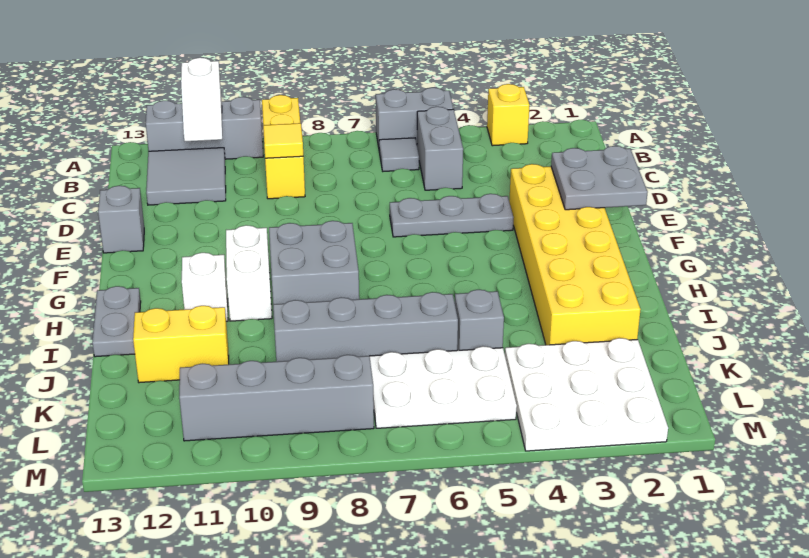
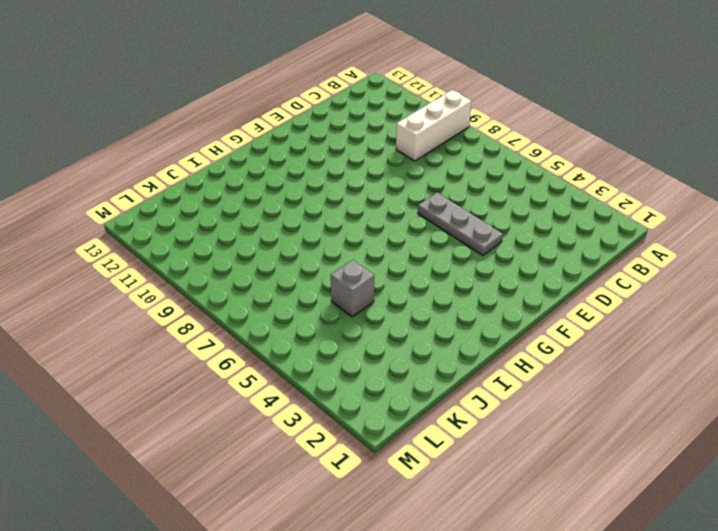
white brick A9:C9 level 1 -> yellow brick A9:C9 level 1
none -> yellow brick A3 level 1
none -> grey brick A5:A6 level 1
none -> grey brick A10:A12 level 1

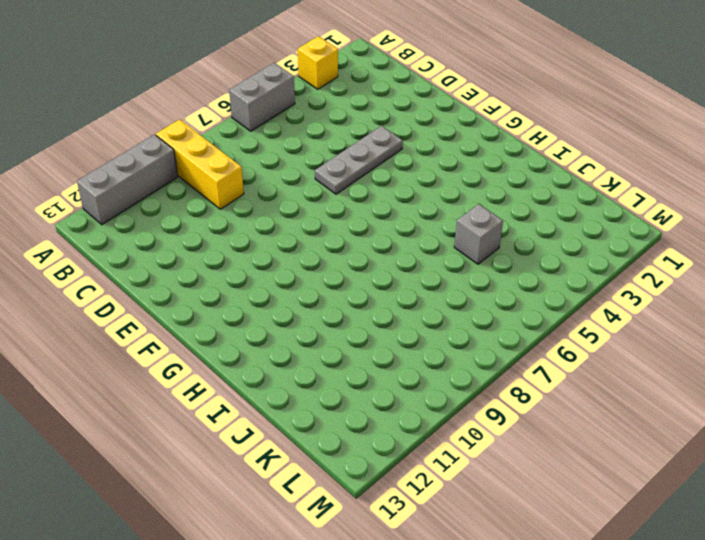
none -> grey brick B5:C5 level 1
none -> grey tile B6 level 1
none -> grey tile B11:C12 level 1

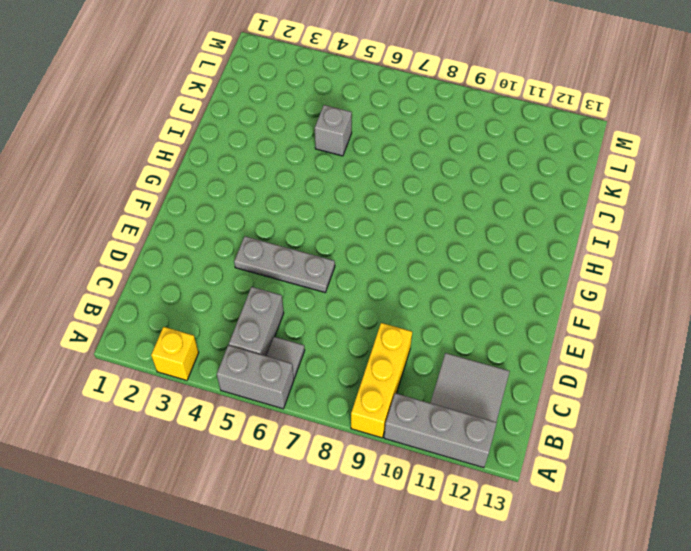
none -> yellow brick E2:J3 level 1
none -> grey brick E13 level 1
none -> grey brick G8:H9 level 1

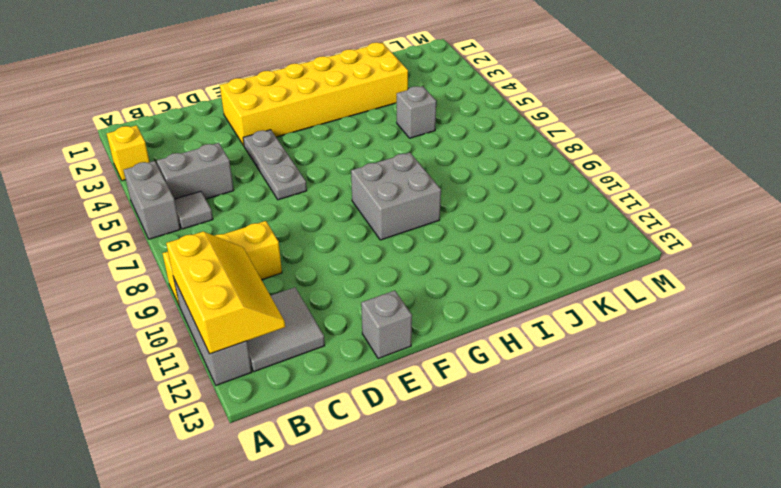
yellow slope A10:B12 level 2 top A -> white slope A11:B11 level 2 top A
none -> white brick G10:H10 level 1
none -> white brick H11 level 1
none -> grey plate H13:I13 level 1

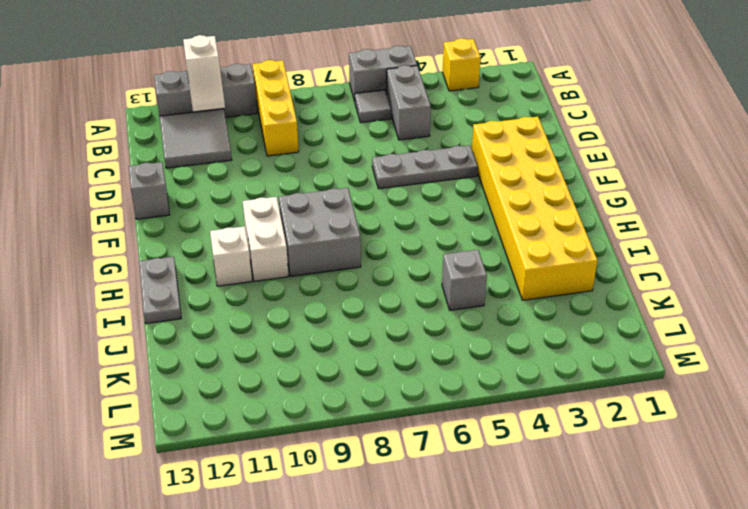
none -> grey brick J6:J9 level 1
none -> yellow brick J11:J12 level 1
none -> white plate K2:M4 level 1

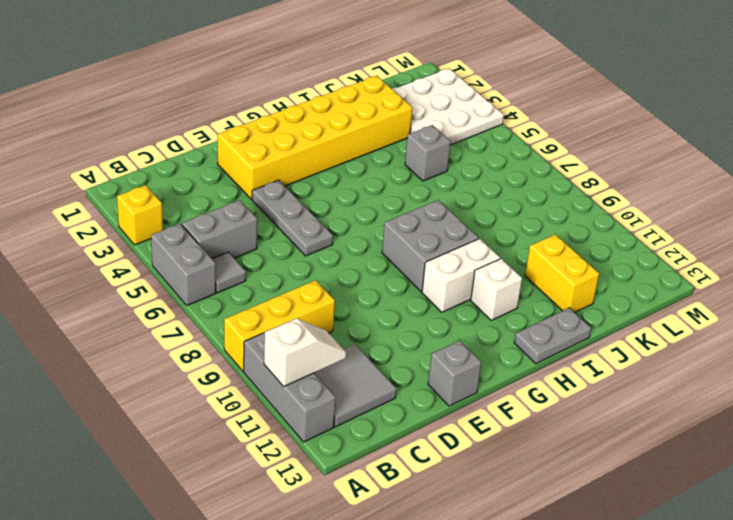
none -> grey brick J6:J9 level 1
none -> white plate K5:L7 level 1
none -> grey brick L8:L11 level 1

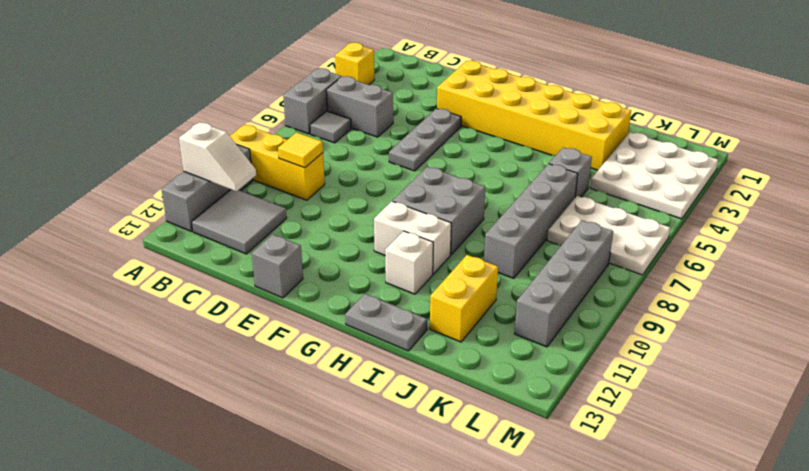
white plate K6:M7 level 1 -> white plate K5:L7 level 1
none -> grey plate E1:F2 level 2

